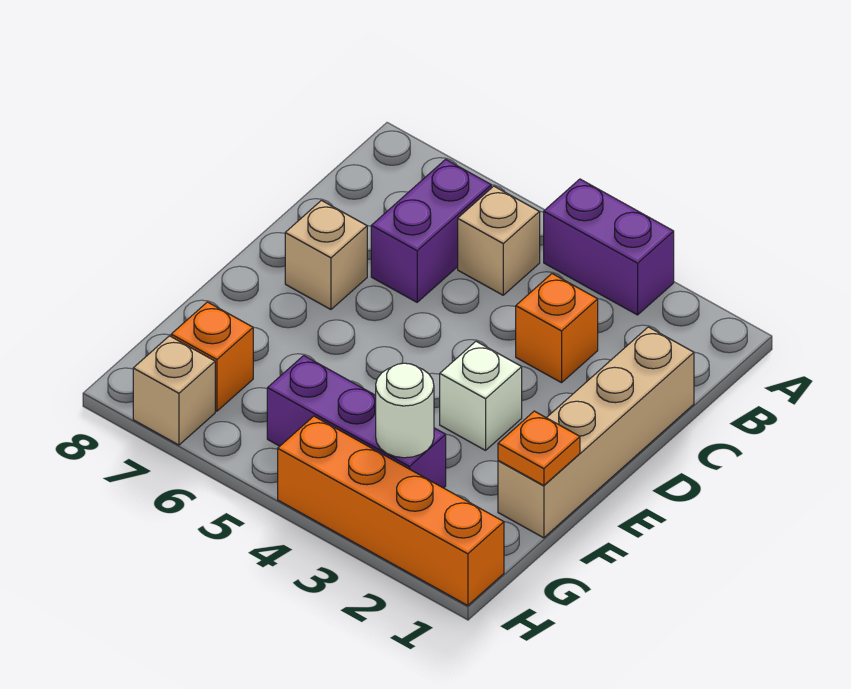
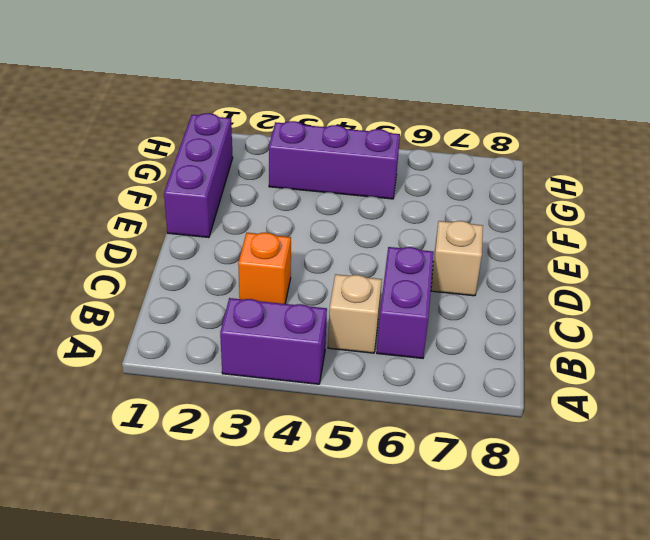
purple brick E1:G1 level 1 -> tan brick C1:F1 level 1
none -> white brick E3 level 1
none -> orange brick G7 level 1
none -> orange brick H1:H4 level 1

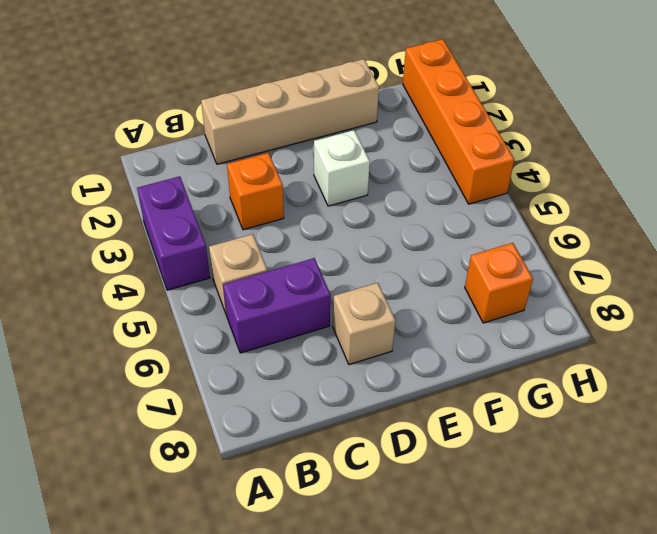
none -> purple brick G3:G5 level 1
none -> tan brick H7 level 1
none -> orange plate F1 level 2

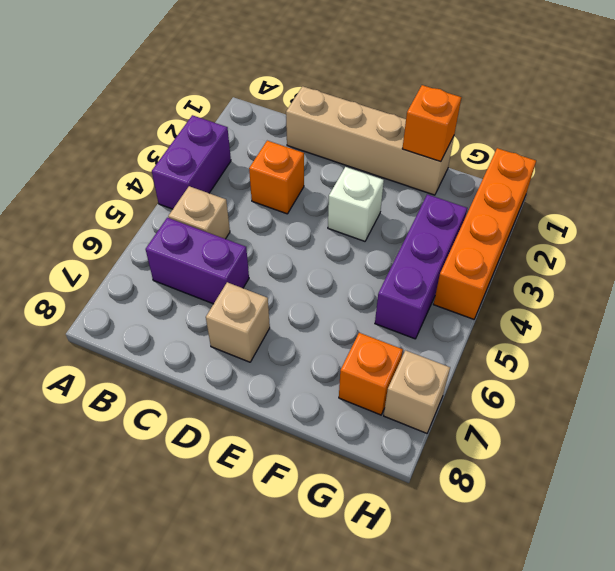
orange brick F1 level 2 -> orange plate F1 level 2
none -> white round brick G3 level 2

